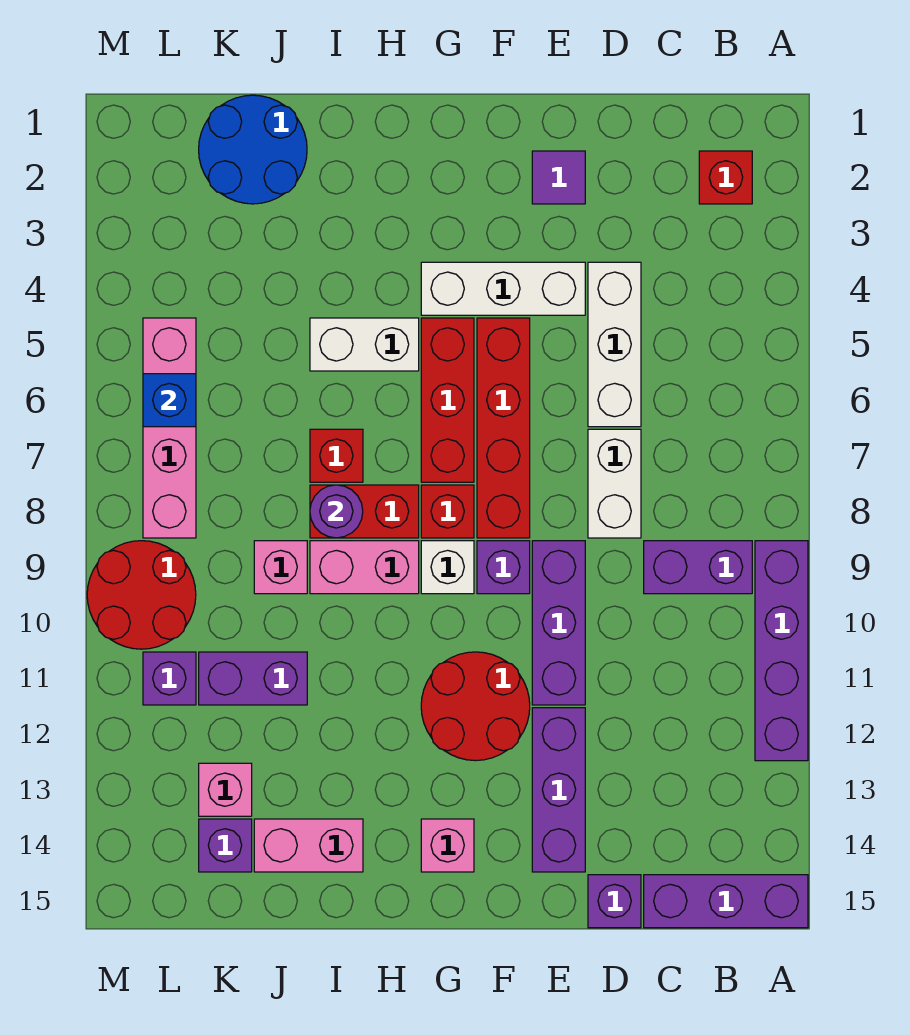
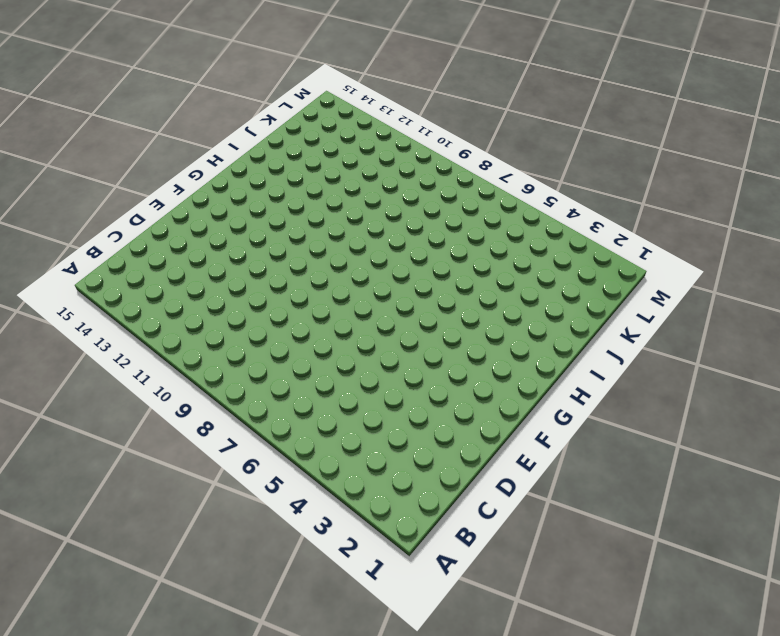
none -> purple brick A9:A12 level 1
none -> purple brick A15:C15 level 1
none -> red brick B2 level 1
none -> purple brick B9:C9 level 1

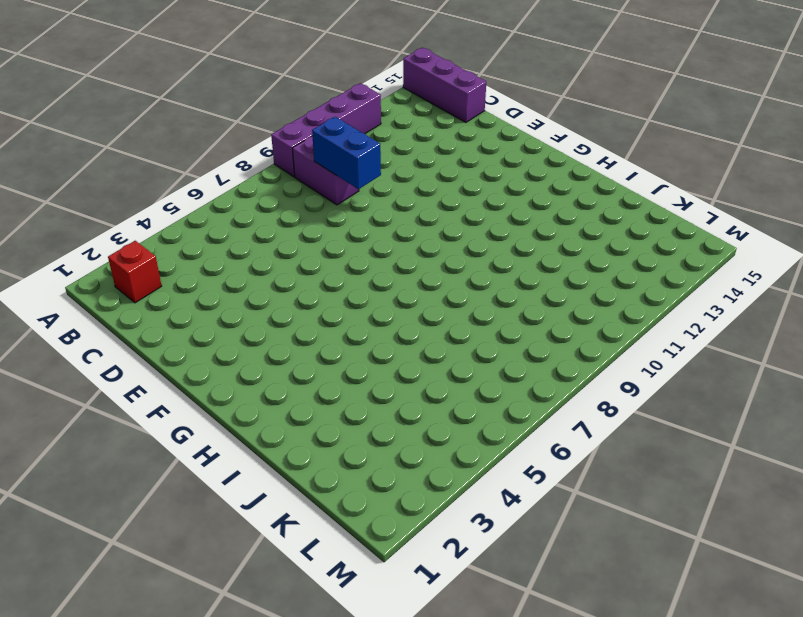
blue brick C9:D9 level 2 -> none
none -> white brick D4:D6 level 1
none -> white brick D7:D8 level 1
none -> purple brick D15 level 1
none -> purple tile E2 level 1

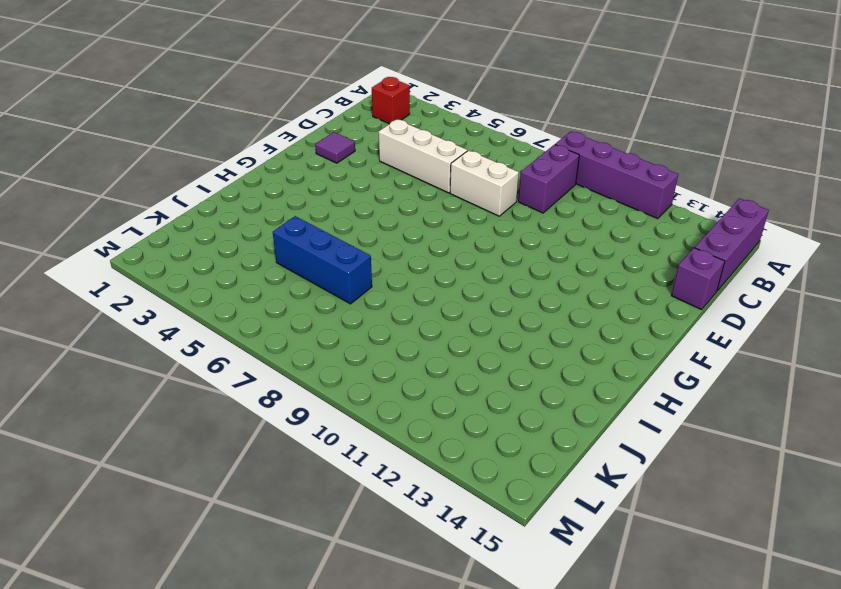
blue brick J5:J7 level 1 -> none
none -> white brick E4:G4 level 1
none -> purple brick E9:E11 level 1
none -> purple brick E12:E14 level 1
none -> red brick F5:F8 level 1

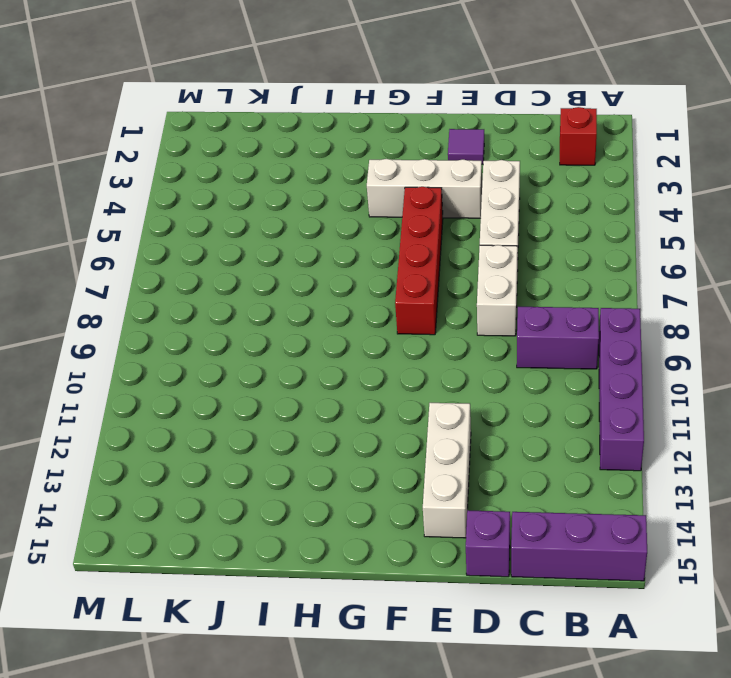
white brick E12:E14 level 1 -> purple brick E12:E14 level 1
none -> purple brick E9:E11 level 1
none -> purple brick F9 level 1
none -> red round brick F11:G12 level 1
none -> red brick G5:G7 level 1

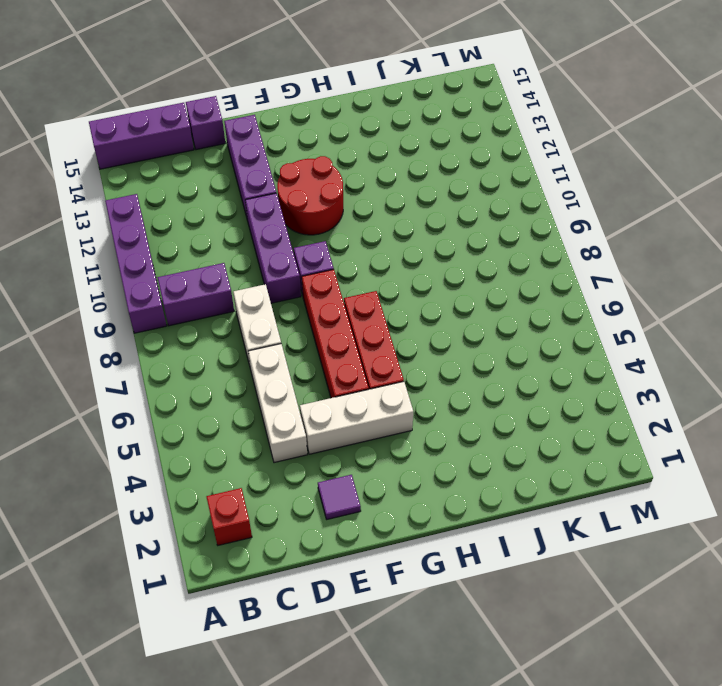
none -> red brick G8 level 1
none -> white brick G9 level 1
none -> pink brick G14 level 1
none -> white brick H5:I5 level 1

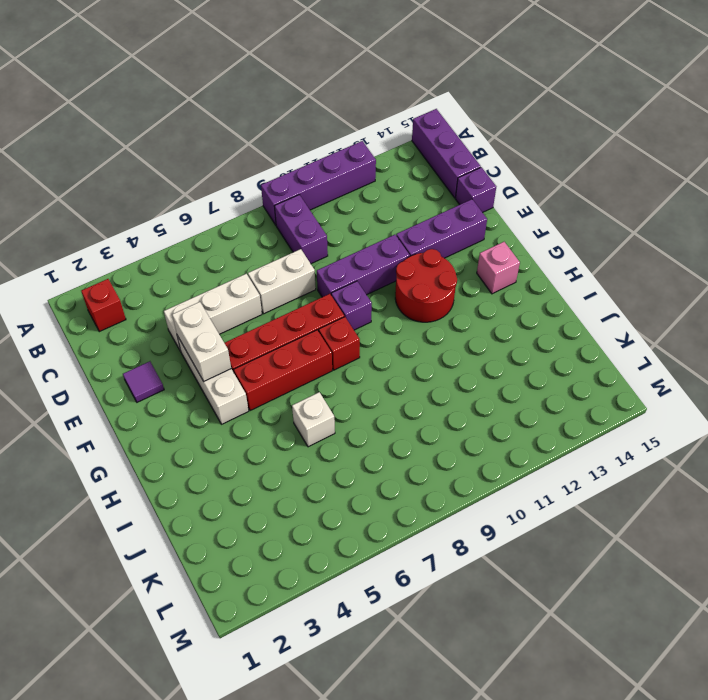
white brick E4:F4 level 2 -> white brick H5:I5 level 1
white brick I6 level 1 -> white brick G9 level 1
none -> red brick H8:I8 level 1
none -> pink brick H9:I9 level 1
none -> red brick I7 level 1
none -> pink brick I14:J14 level 1

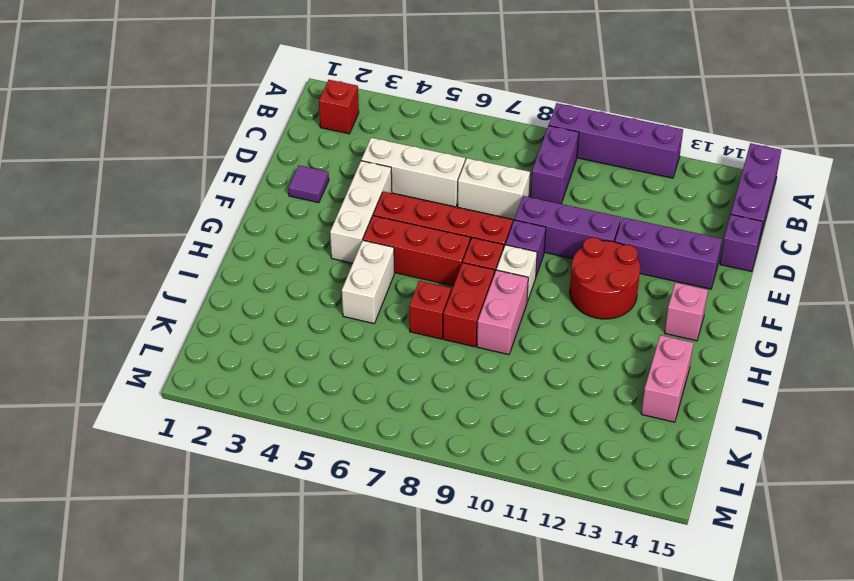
none -> blue round brick J1:K2 level 1
none -> pink brick J9 level 1
none -> purple brick J11:K11 level 1
none -> pink brick K13 level 1

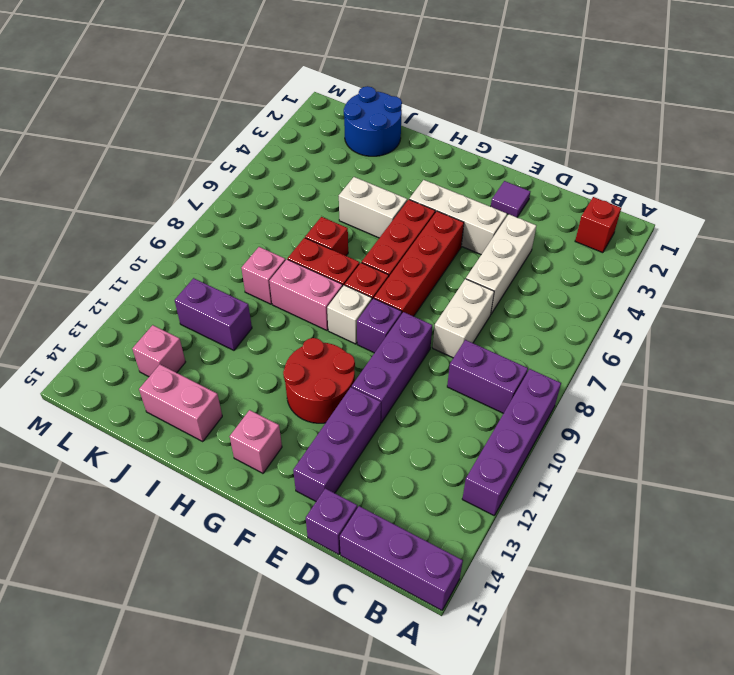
none -> purple brick K14 level 1
none -> pink brick L5:L8 level 1
none -> red round brick L9:M10 level 1
none -> purple brick L11 level 1

